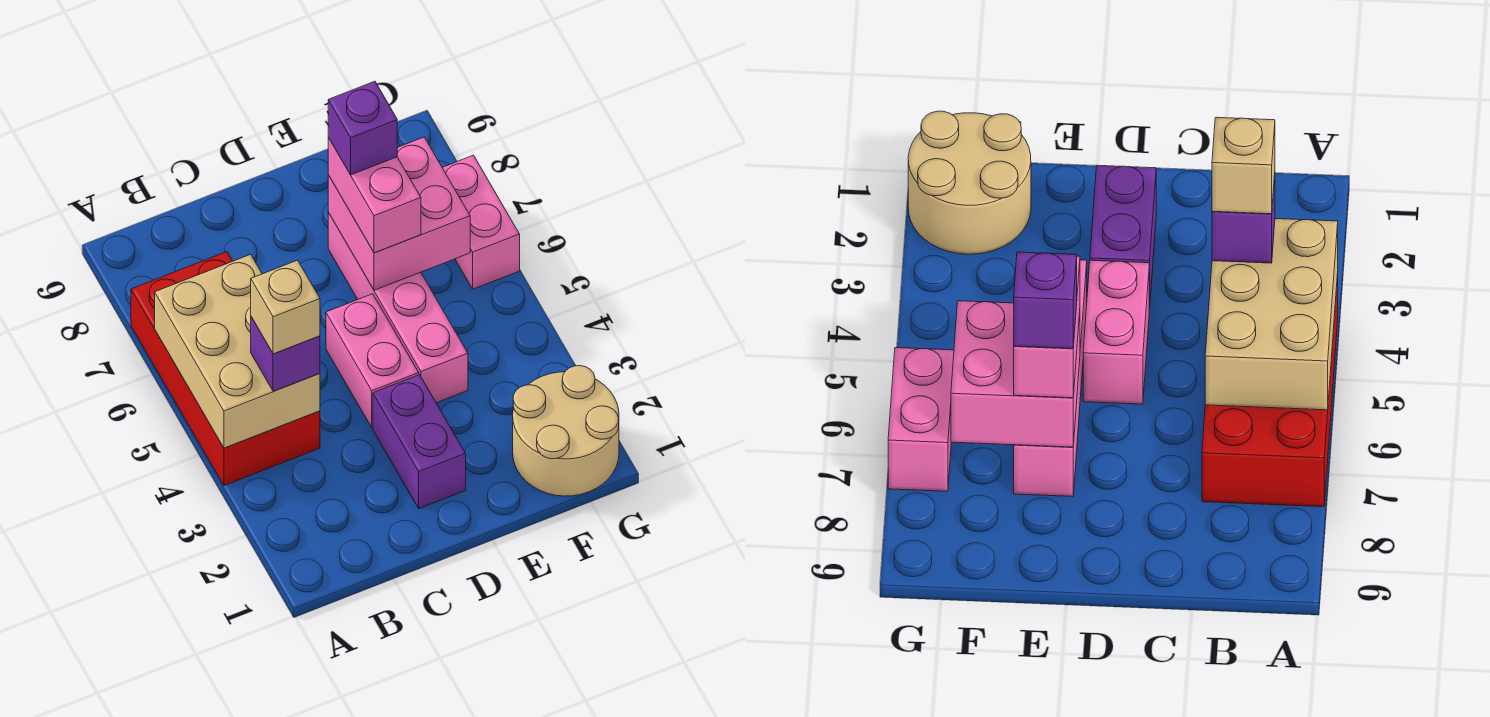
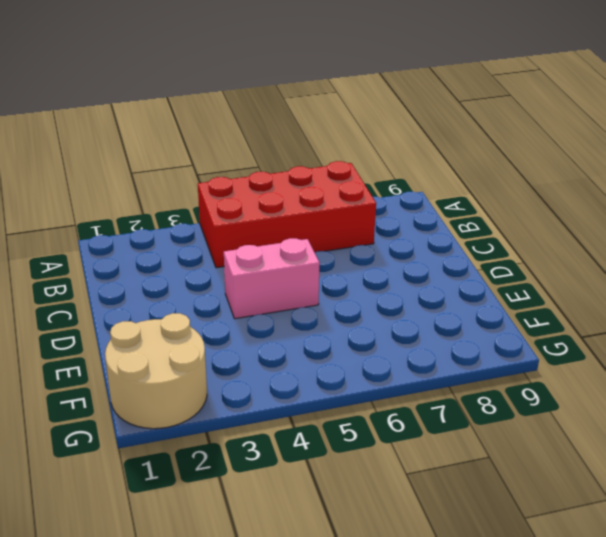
none -> purple brick D2:D3 level 1
none -> pink brick E4:E7 level 1
none -> pink brick G6:G7 level 1

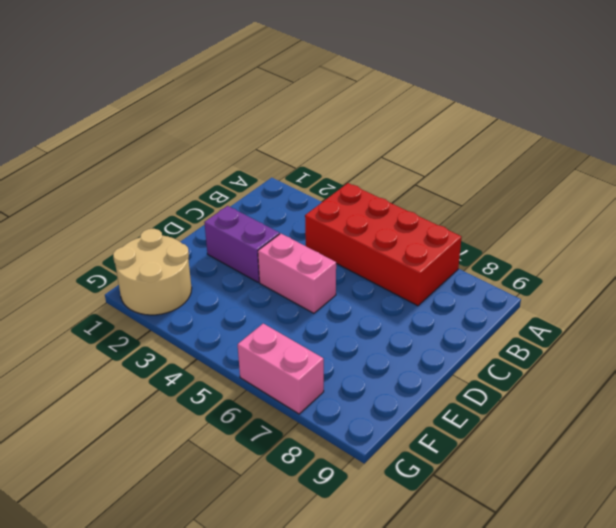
none -> pink brick E4:E7 level 1
none -> tan brick A4:B6 level 2
none -> pink brick E6:F7 level 2

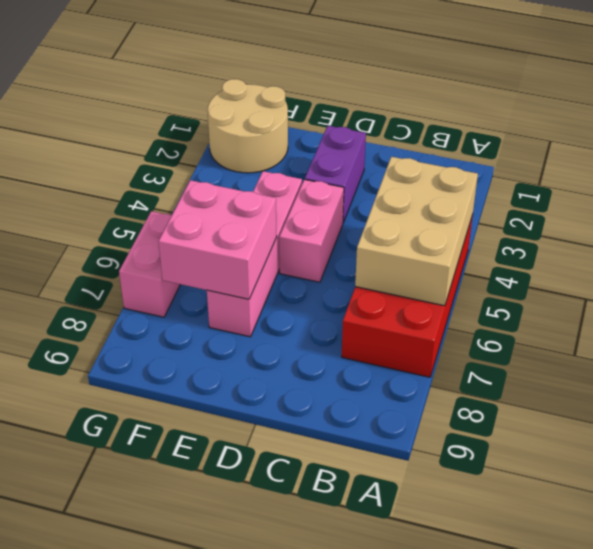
none -> purple brick B4 level 3
none -> pink brick E6:E7 level 3
none -> tan brick B4 level 4

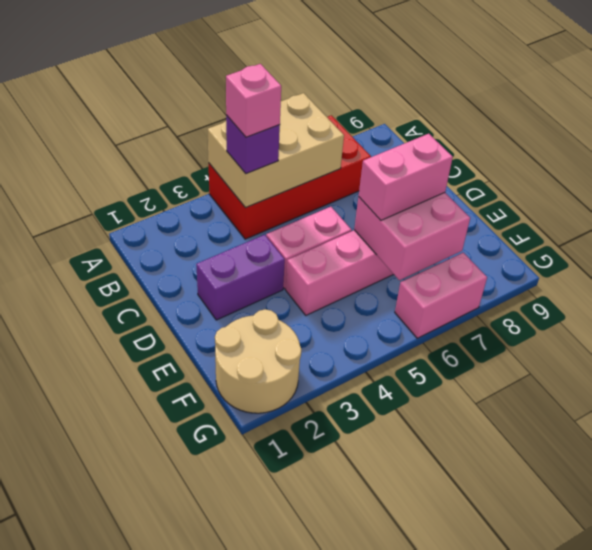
pink brick B4 level 4 -> tan brick B4 level 4
none -> purple brick E7 level 4

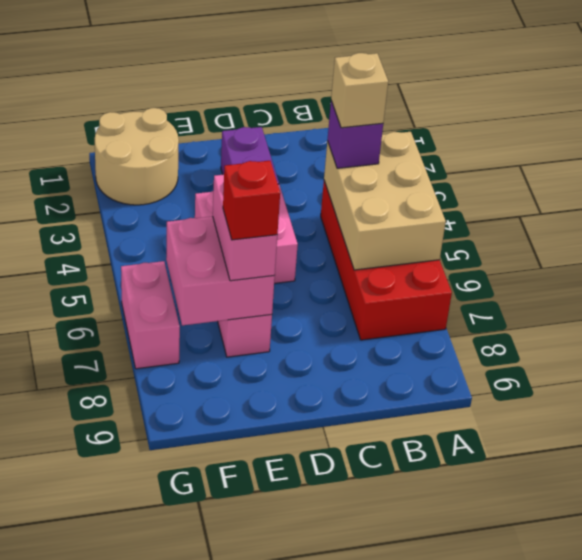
red brick E7 level 4 -> purple brick E7 level 4

